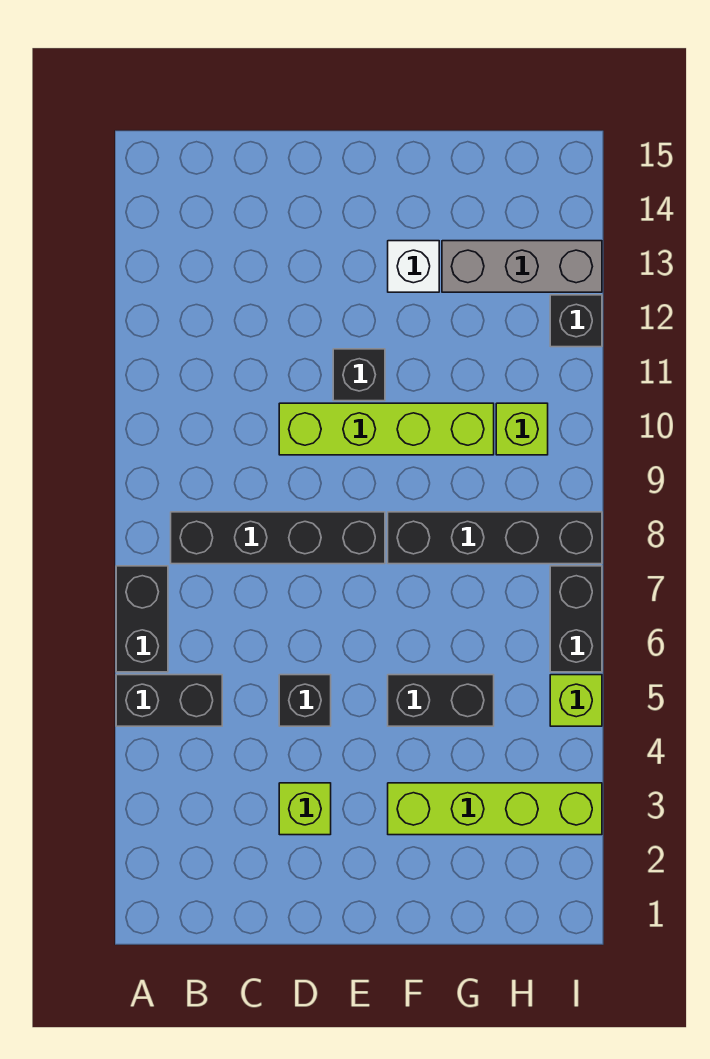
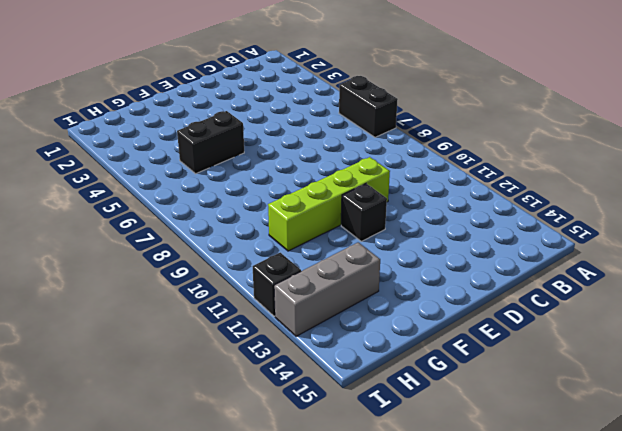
none -> black brick A5:B5 level 1
none -> black brick B8:E8 level 1
none -> lime brick D3 level 1

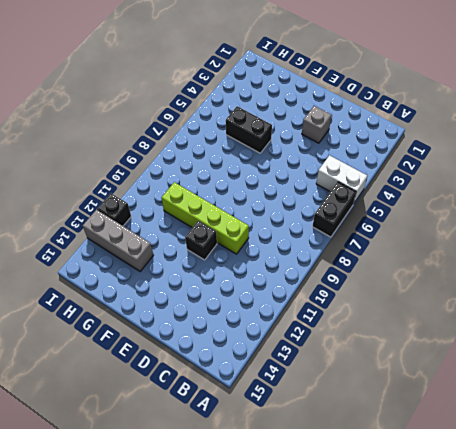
white brick A5:B5 level 1 -> black brick A5:B5 level 1
grey brick D3 level 1 -> lime brick D3 level 1
none -> black brick B8:E8 level 1
none -> black brick D5 level 1
none -> lime brick F3:I3 level 1

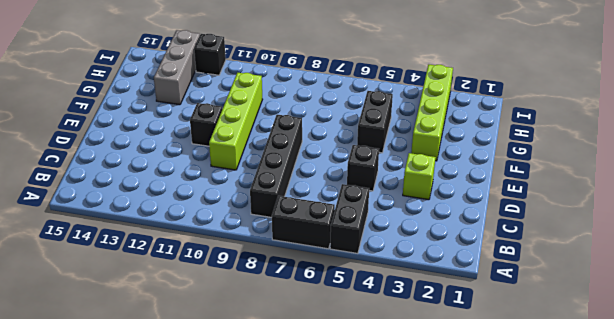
none -> black brick F8:I8 level 1
none -> white brick F13 level 1
none -> lime brick H10 level 1

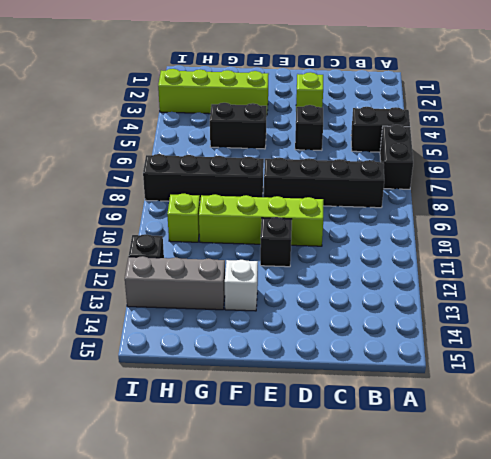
none -> lime brick I5 level 1
none -> black brick I6:I7 level 1

